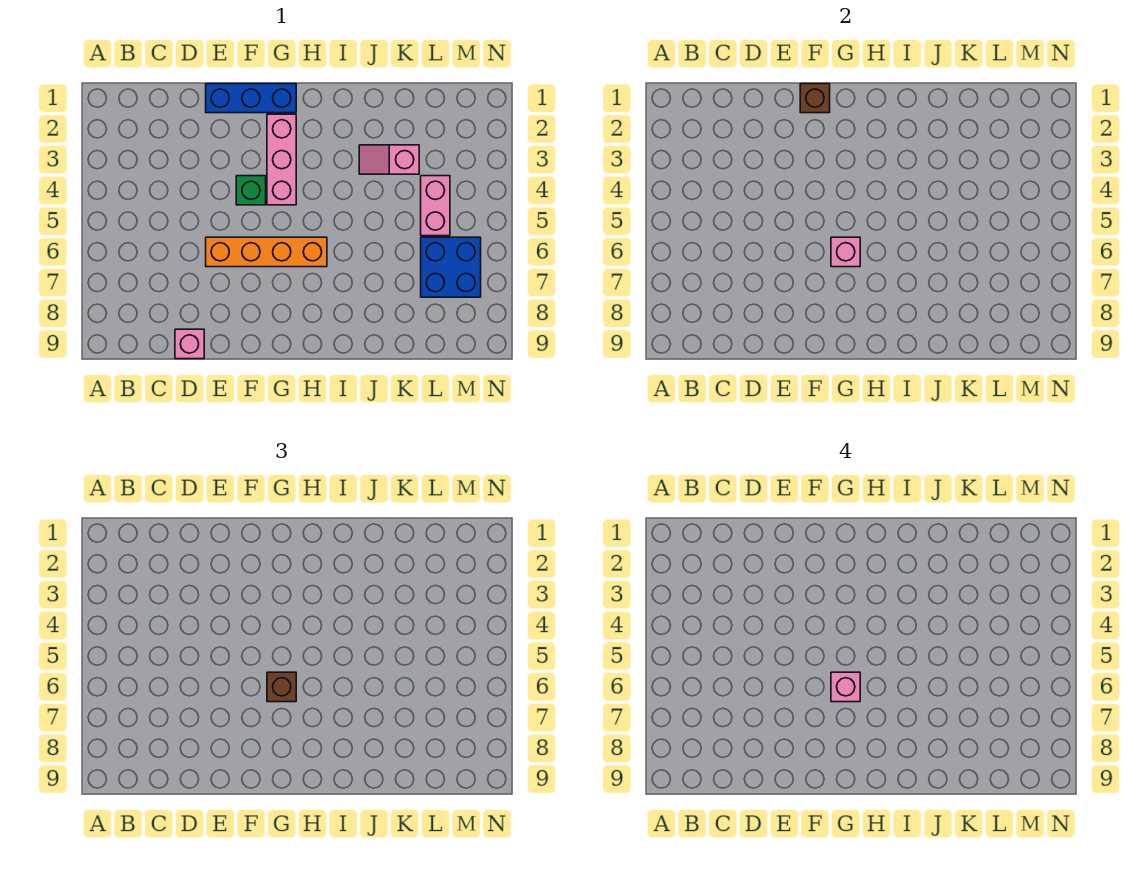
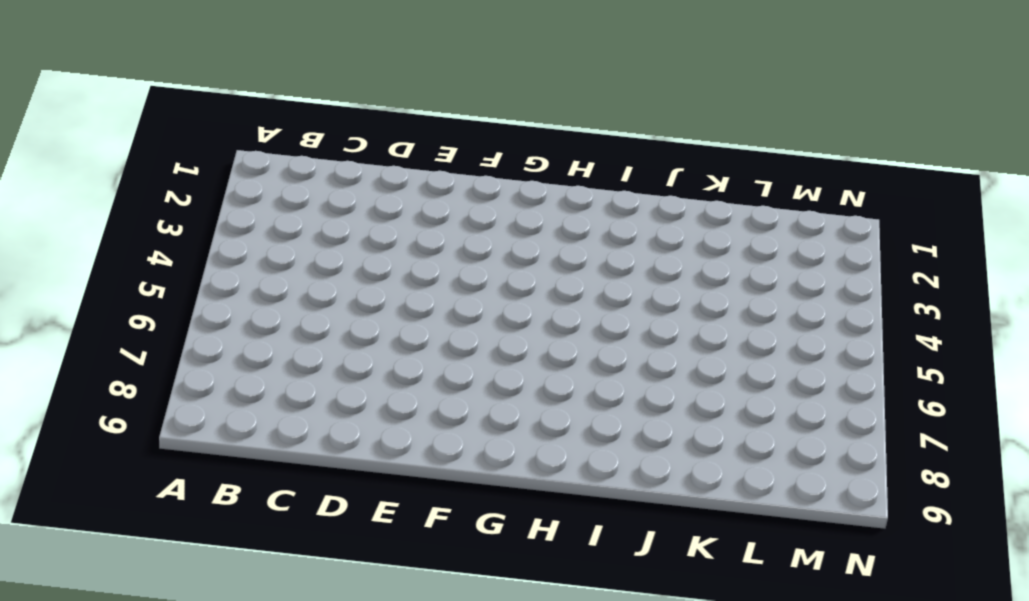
none -> pink brick D9 level 1
none -> blue brick E1:G1 level 1
none -> orange brick E6:H6 level 1

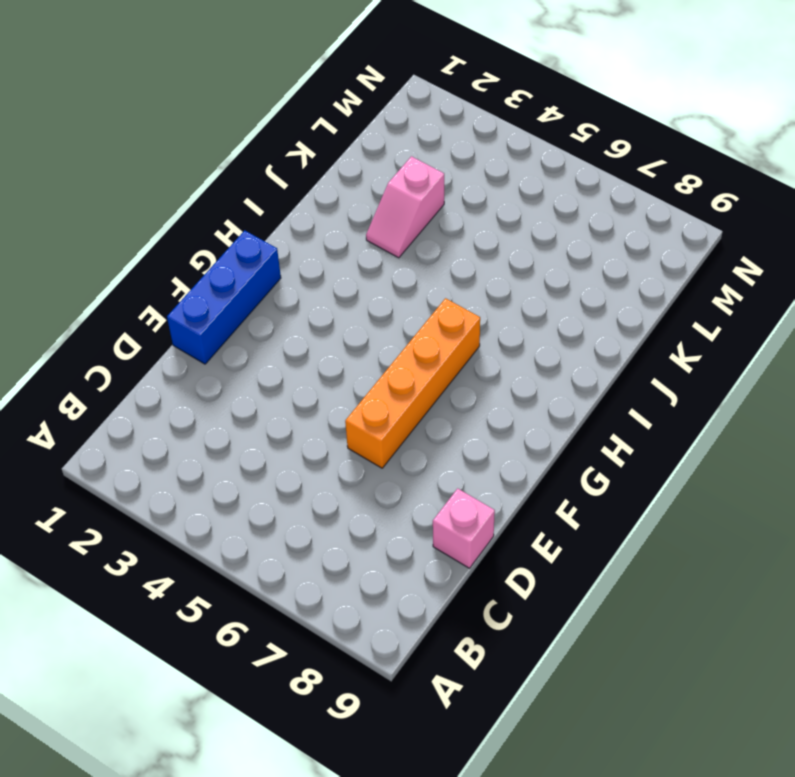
none -> green brick F4 level 1
none -> pink brick G2:G4 level 1
none -> pink brick L4:L5 level 1

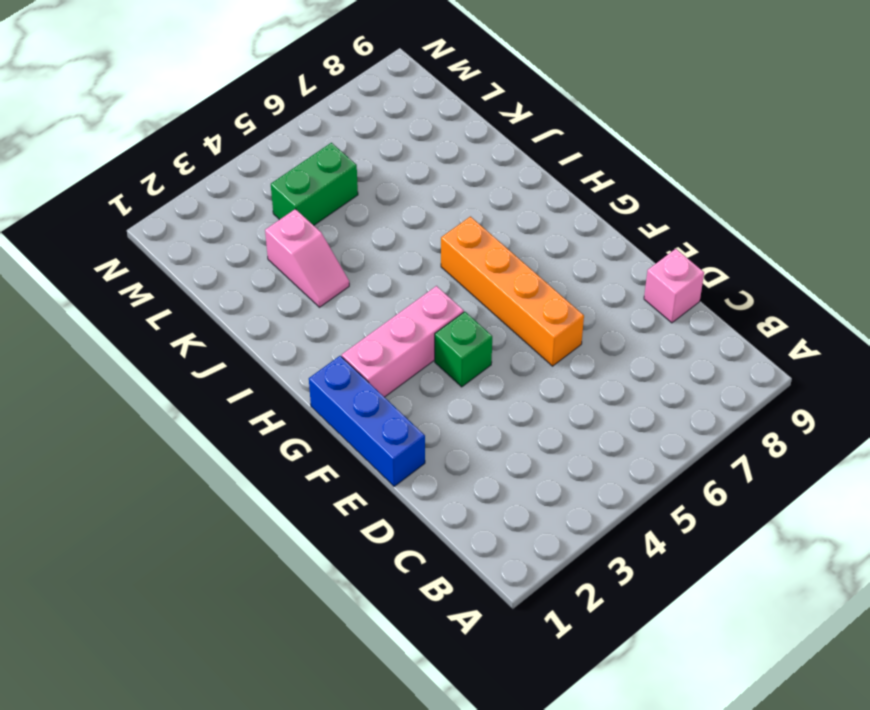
green brick L4:L5 level 1 -> pink brick L4:L5 level 1
none -> blue brick L6:M7 level 1
none -> brown brick F1 level 2
none -> pink brick G6 level 2

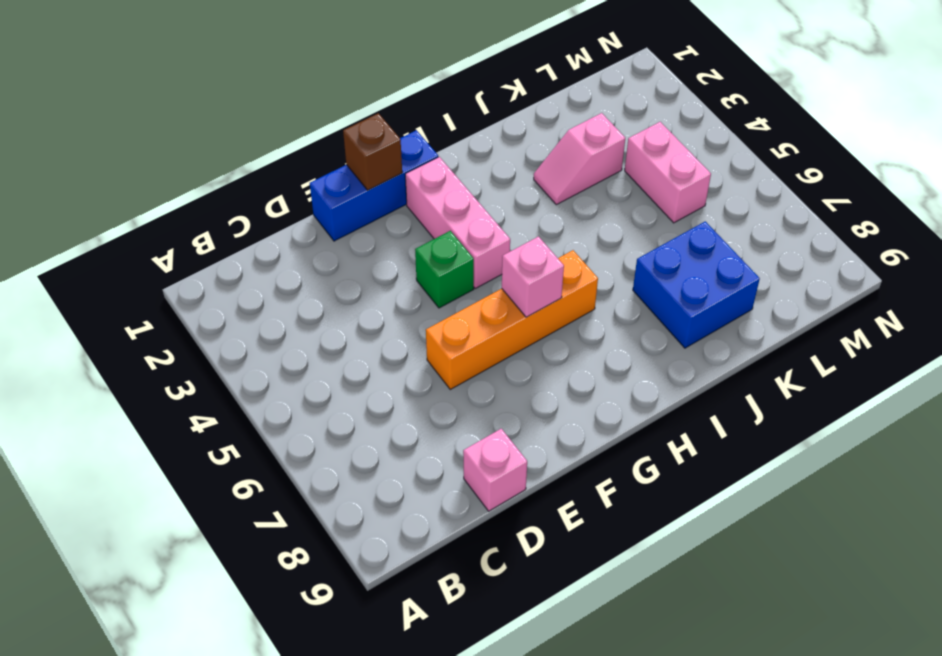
blue brick J7:K8 level 1 -> blue brick L6:M7 level 1
none -> brown brick G6 level 3
none -> pink brick G6 level 4

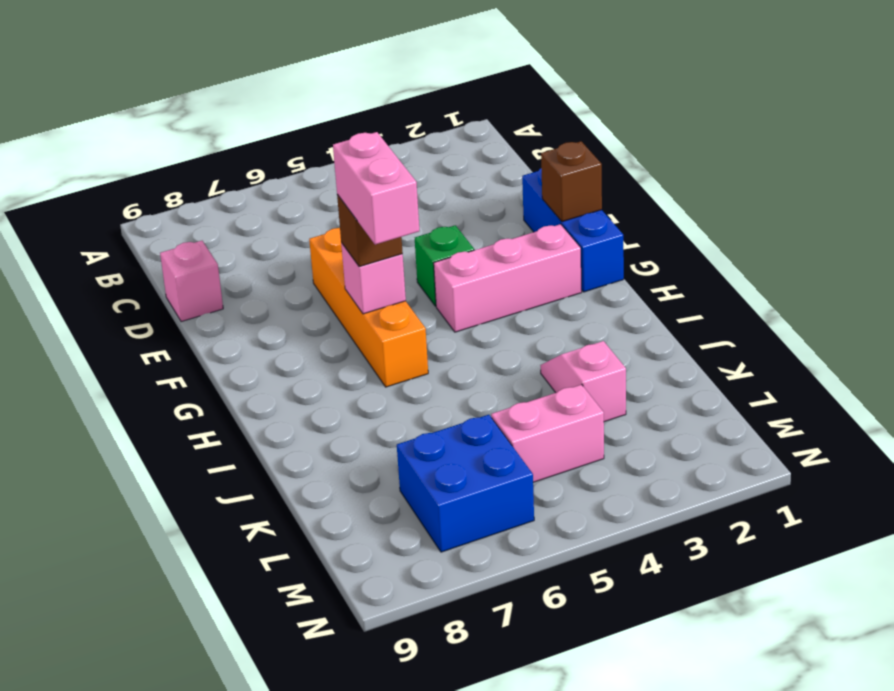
pink brick G6:H6 level 4 -> pink brick G6 level 4

